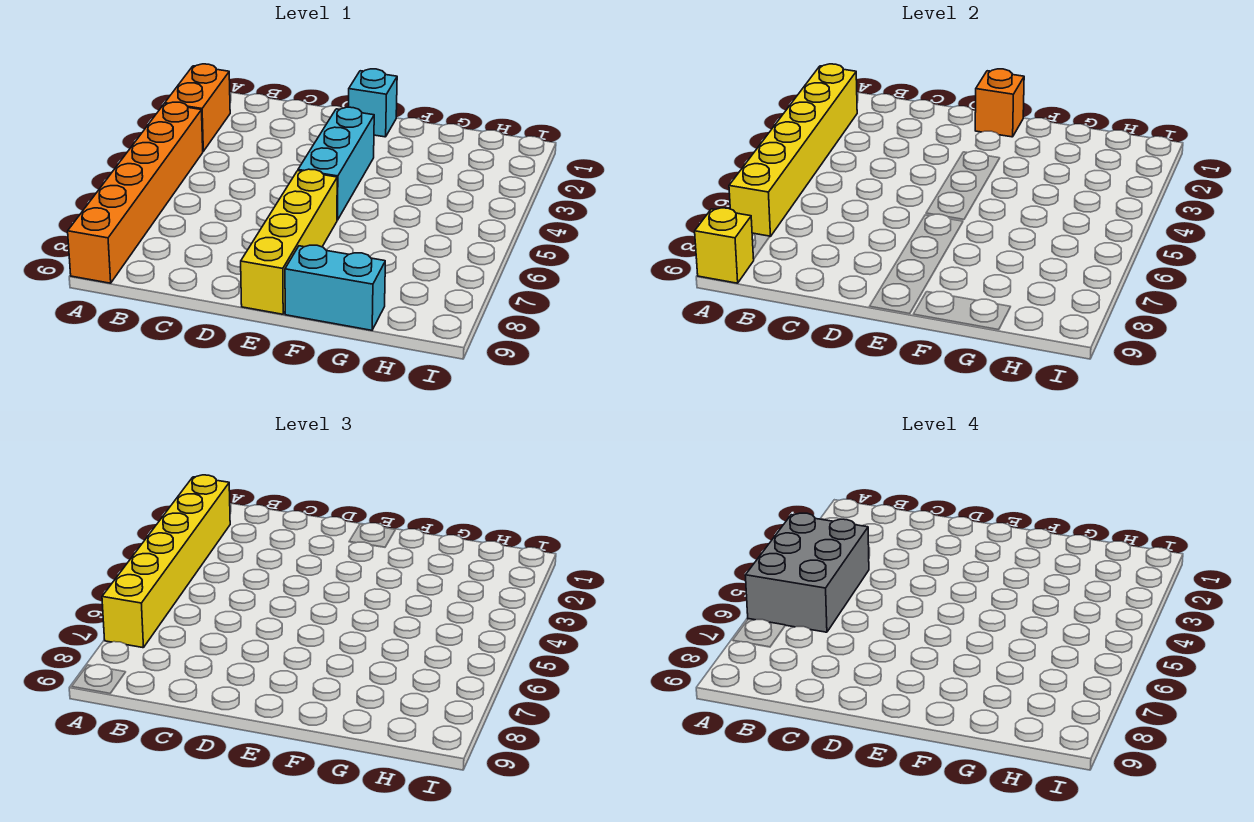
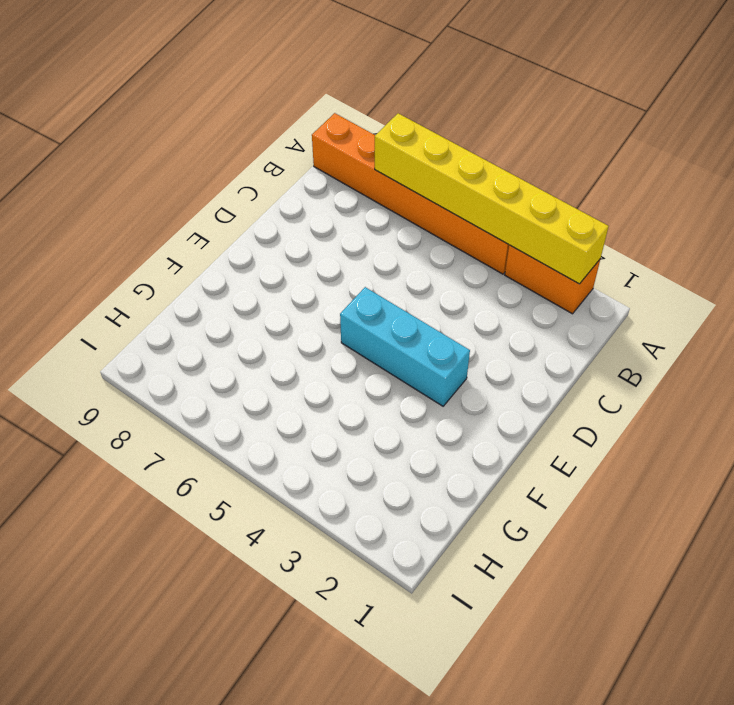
none -> cyan brick E1 level 1
none -> yellow brick E6:E9 level 1

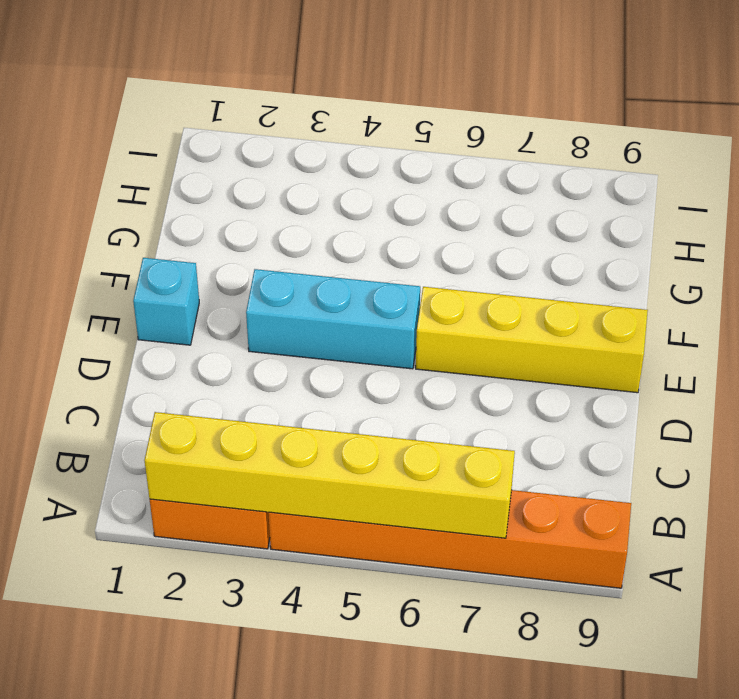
none -> cyan brick F9:G9 level 1
none -> yellow brick A9 level 2

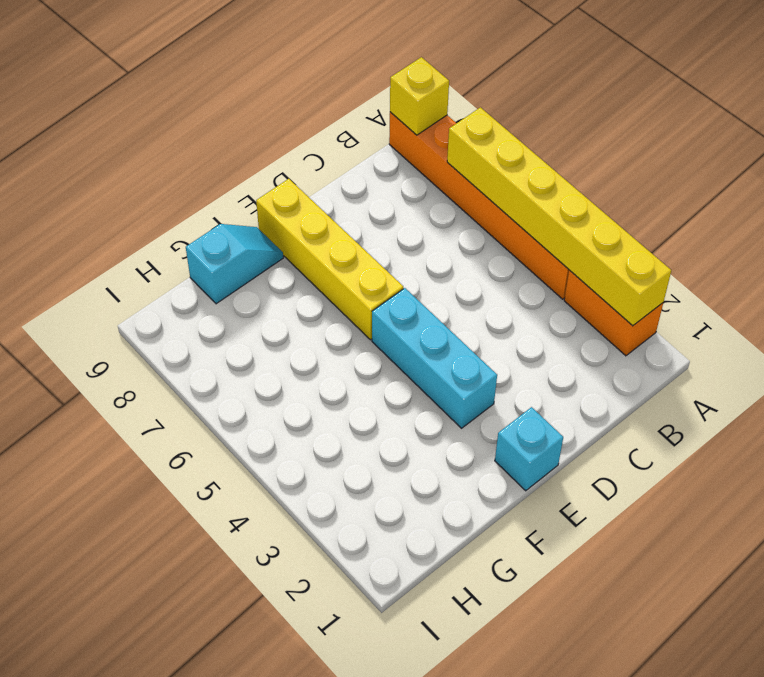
cyan slope F9:G9 level 1 top G -> cyan brick F9:G9 level 1
none -> orange brick E1 level 2
none -> yellow brick A2:A7 level 3

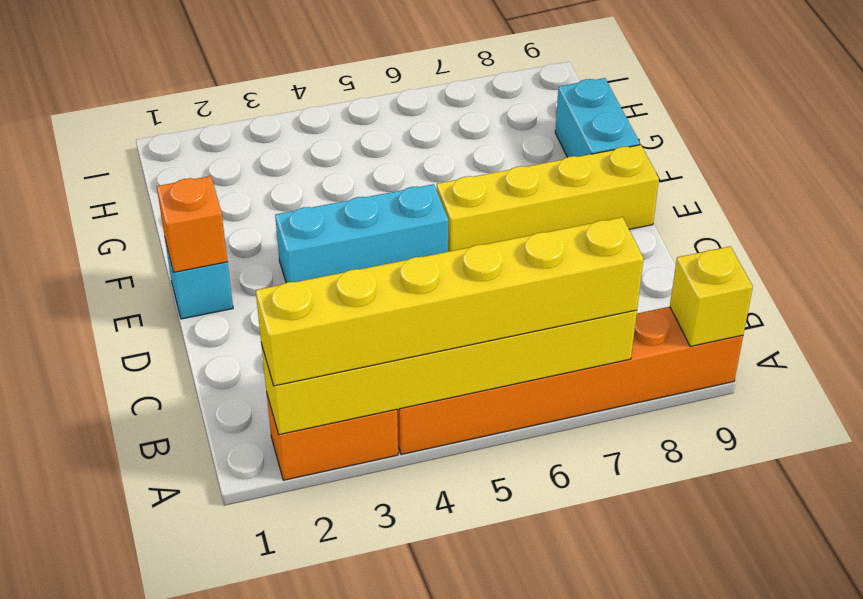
none -> grey brick A4:B6 level 4

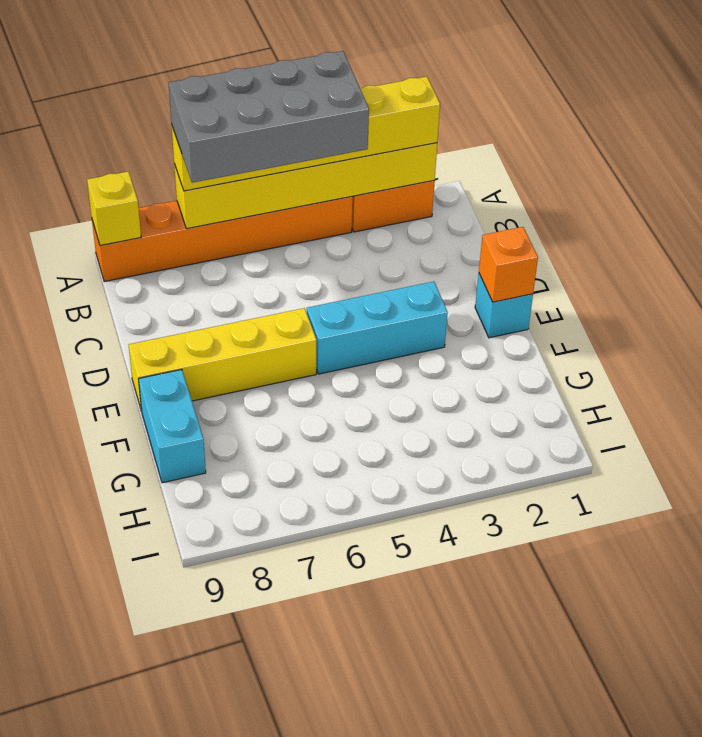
grey brick A4:B7 level 4 -> grey brick A4:B6 level 4

